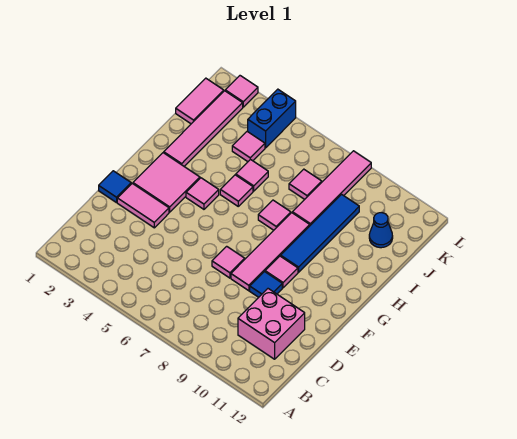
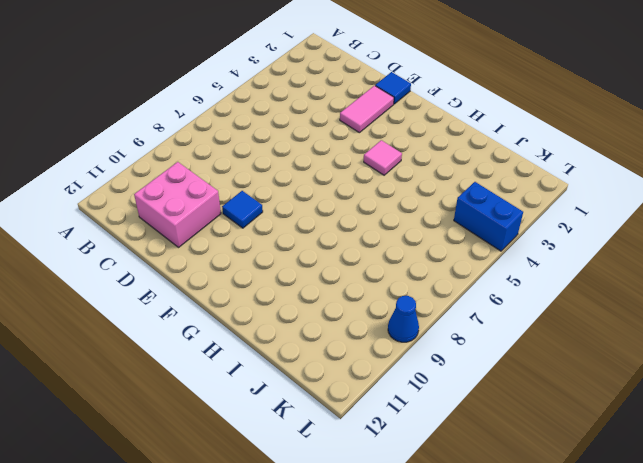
blue cone L9 level 1 -> blue cone J11 level 1
none -> pink tile E7 level 1
none -> pink tile E8:H8 level 1
none -> pink tile F2:G3 level 1

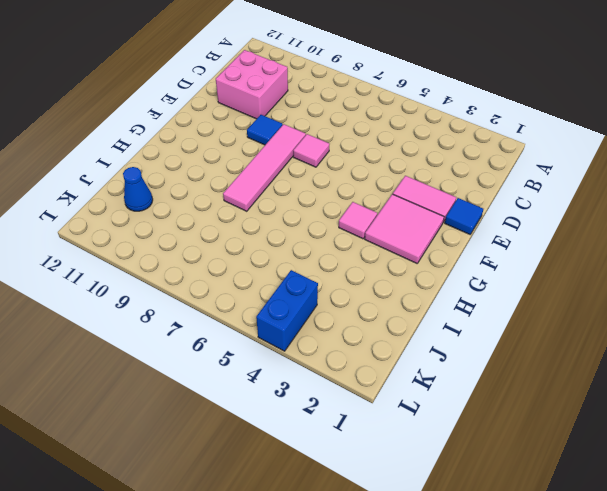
none -> pink tile F9 level 1
none -> blue tile G9:J9 level 1
none -> pink tile H2:K2 level 1

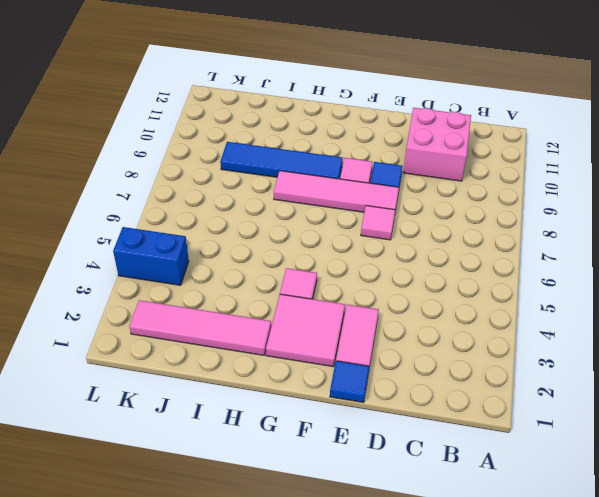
none -> pink tile H5 level 1
none -> pink tile H7 level 1
none -> pink tile I5 level 1

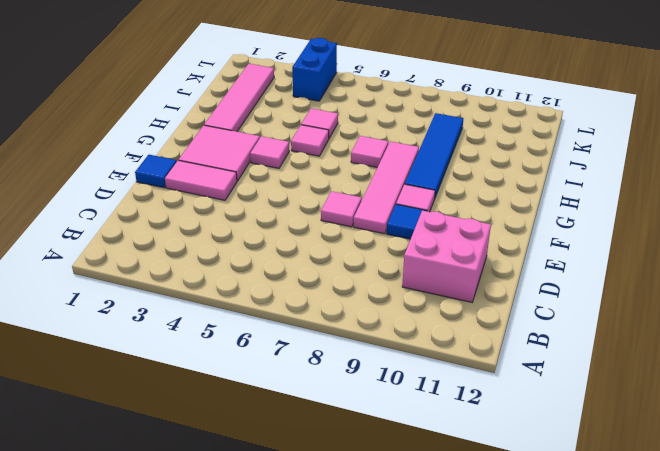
none -> pink tile I8:L8 level 1
none -> pink tile J1:K1 level 1
none -> pink tile J4 level 1

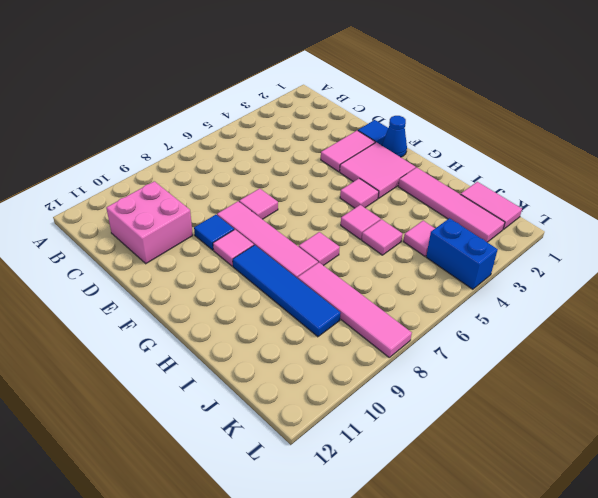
blue cone F1 level 1 -> blue cone J11 level 1
none -> pink tile J7 level 1
none -> pink tile L2 level 1

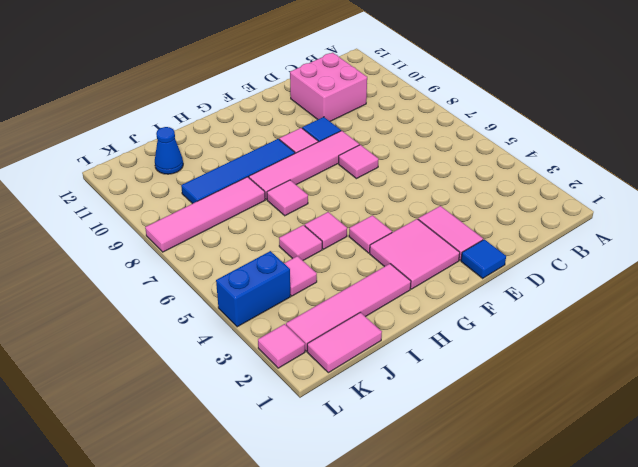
none -> pink tile J7 level 1

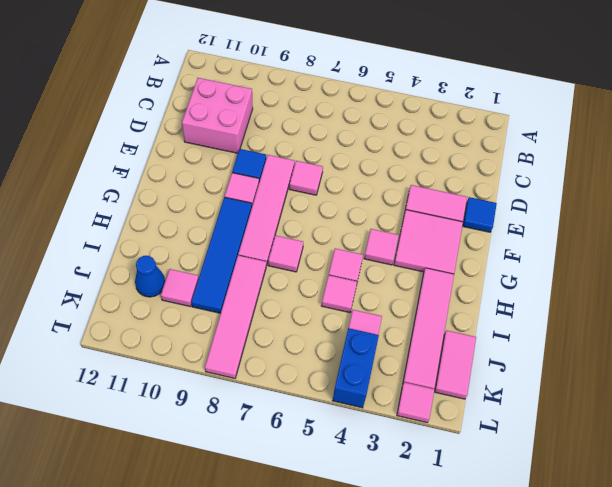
pink tile J10 level 1 -> pink tile J7 level 1

